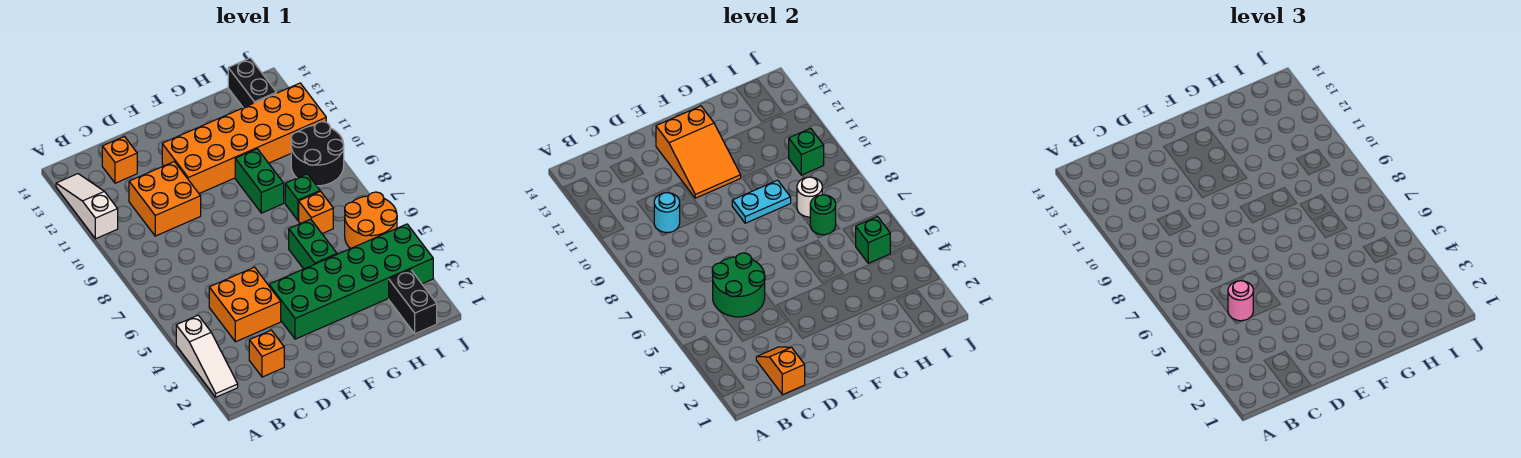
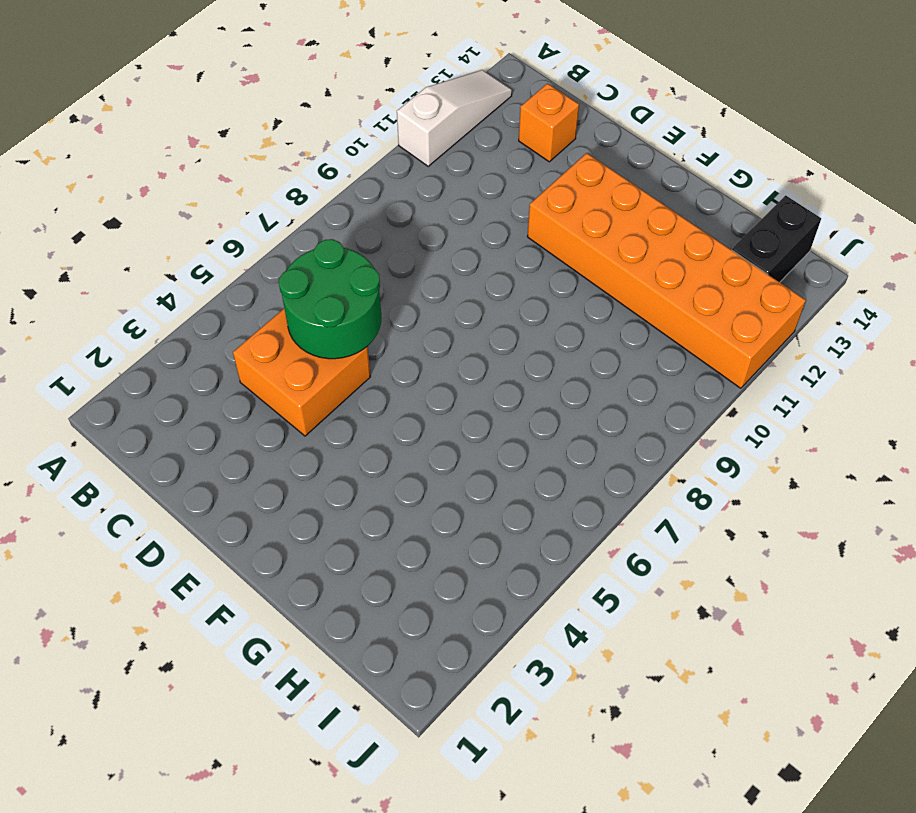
none -> white slope A2:A4 level 1 top 4
none -> orange brick C2 level 1
none -> orange brick C10:D11 level 1

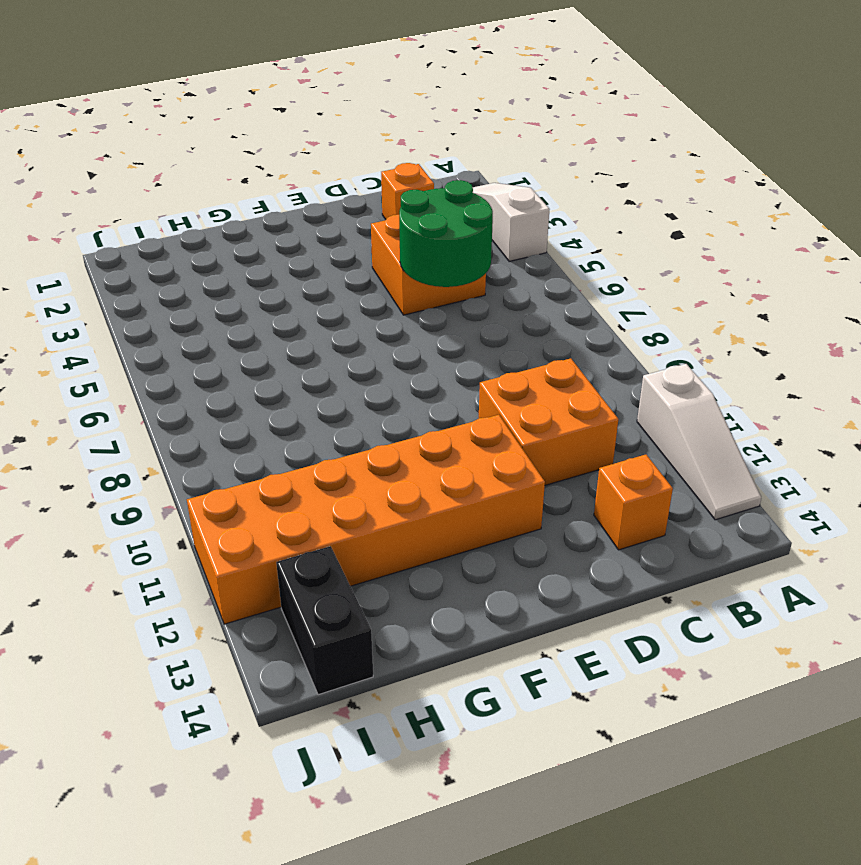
none -> green brick E3:J4 level 1
none -> green brick G5:G6 level 1
none -> green brick G9:G10 level 1

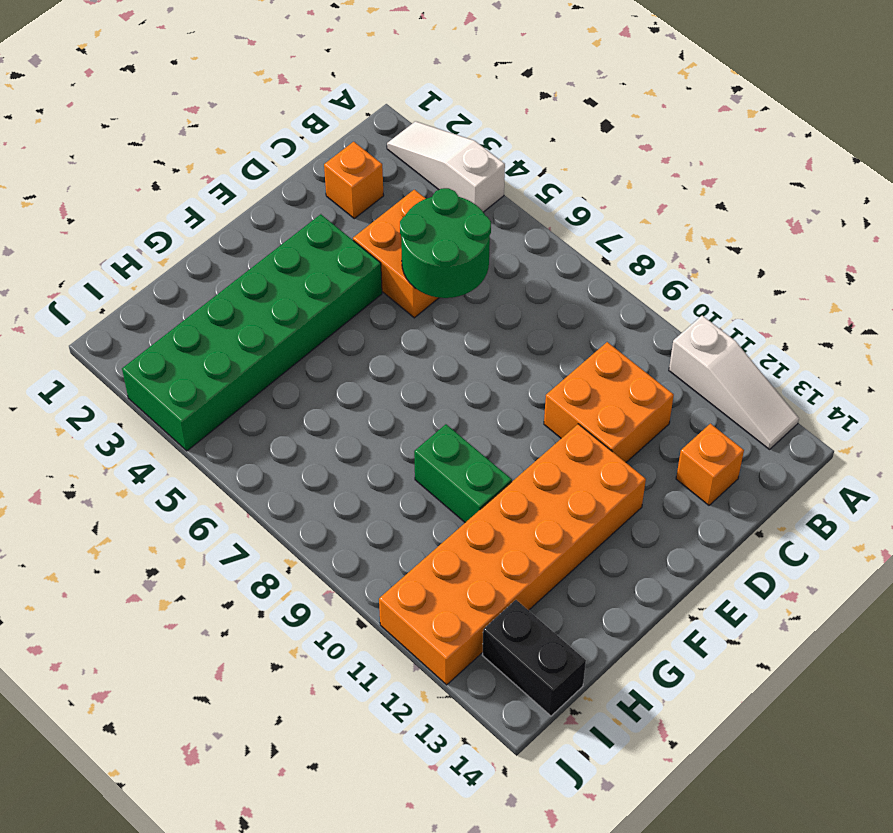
none -> green brick G5:G6 level 1
none -> orange brick H7 level 1
none -> green brick H8 level 1

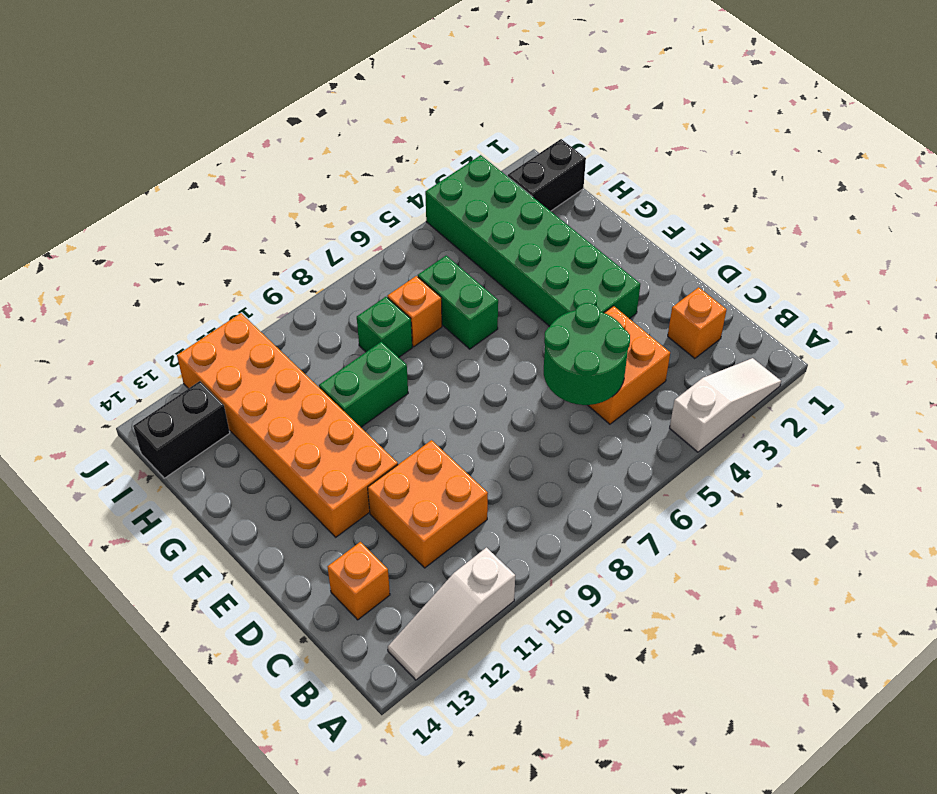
green brick G6:H6 level 1 -> green brick G5:G6 level 1
none -> orange round brick I5:J6 level 1
none -> black round brick I9:J10 level 1
none -> orange slope C1:C2 level 2 top 1

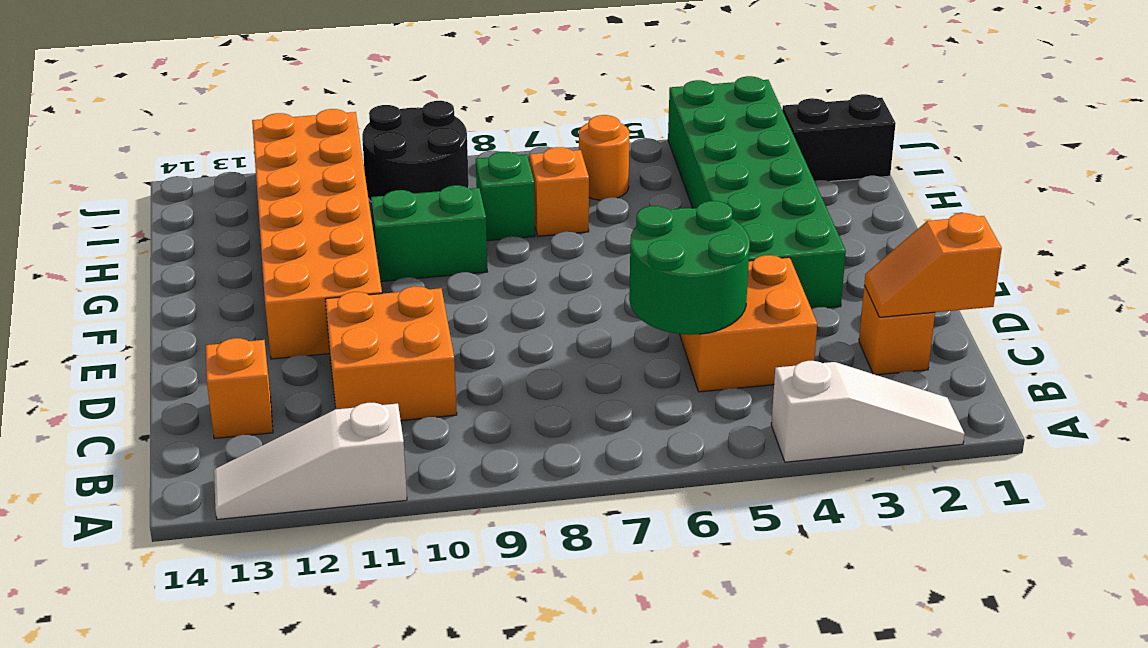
orange round brick I6 level 1 -> orange round brick I5:J6 level 1
none -> green brick G5:G6 level 1
none -> black brick I13:I14 level 1
none -> cyan round brick C10 level 2

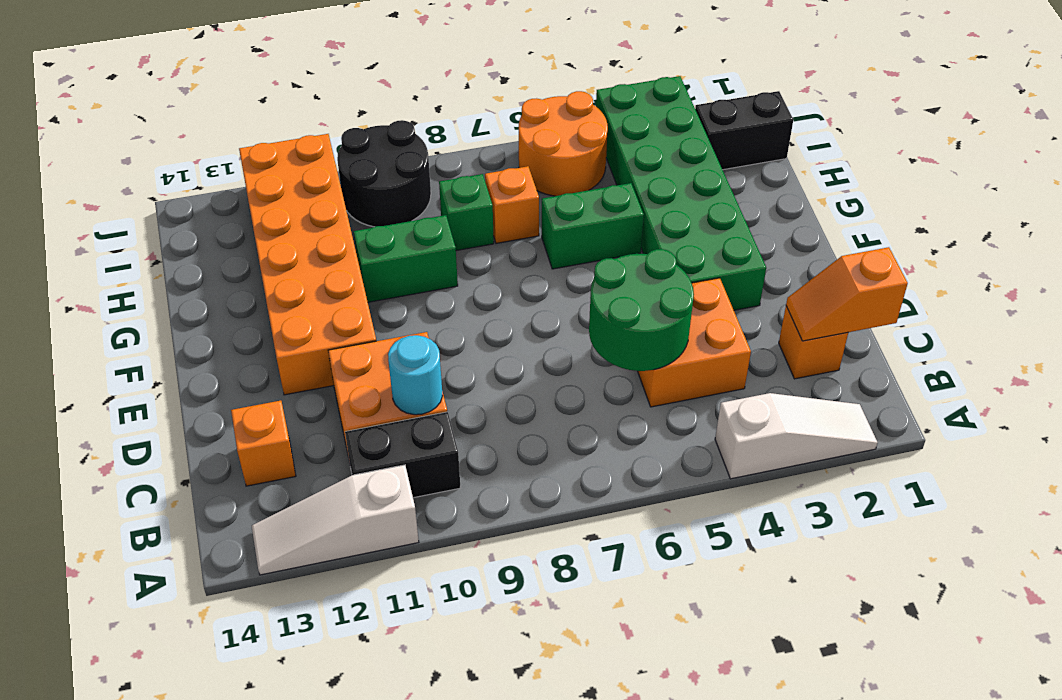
black brick B10:B11 level 1 -> black brick I13:I14 level 1
none -> orange slope E11:F13 level 2 top 13
none -> cyan plate F9:G9 level 2
none -> green round brick H7 level 2

